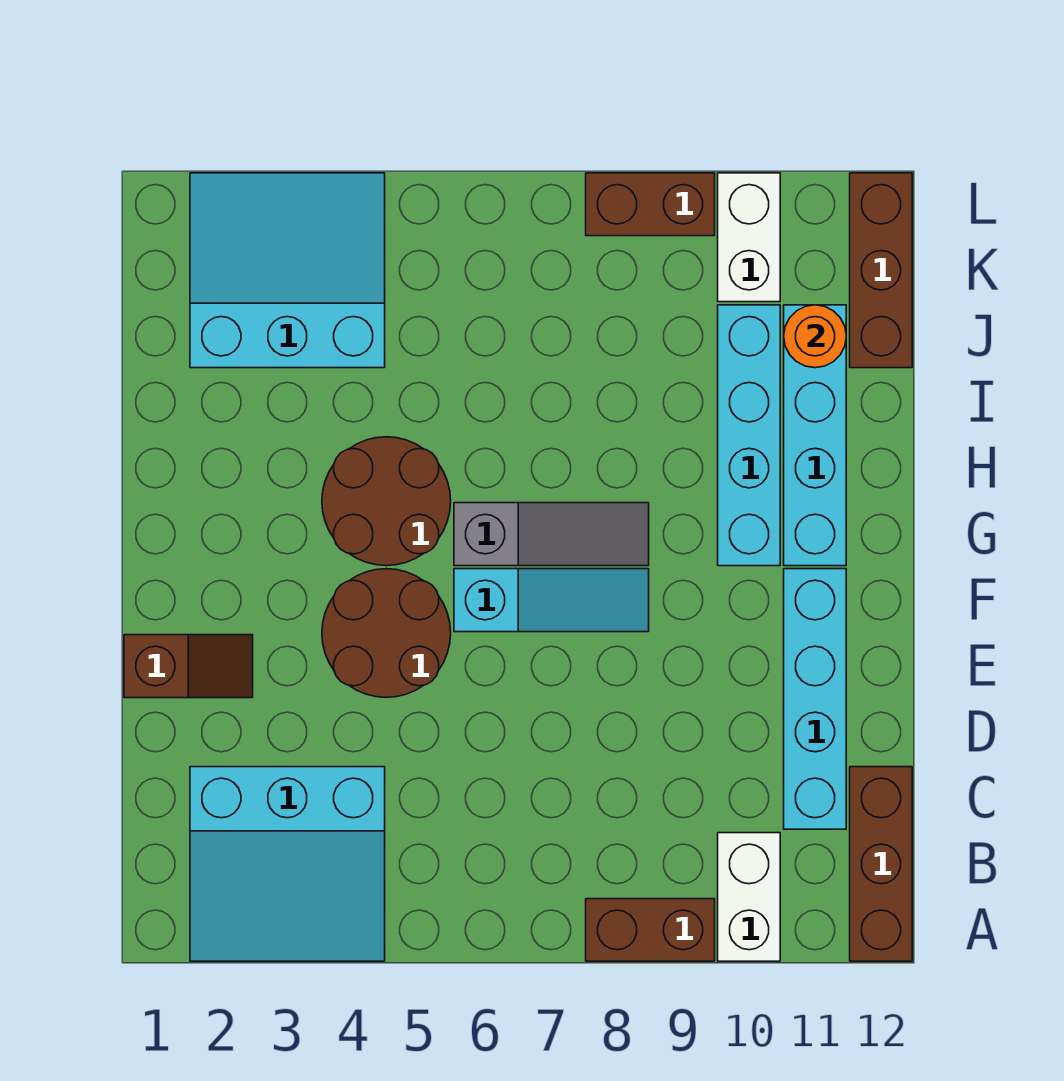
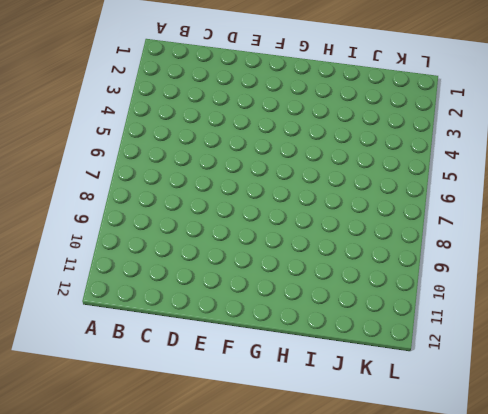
none -> cyan slope A2:C4 level 1 top C
none -> brown brick A8:A9 level 1
none -> white brick A10:B10 level 1

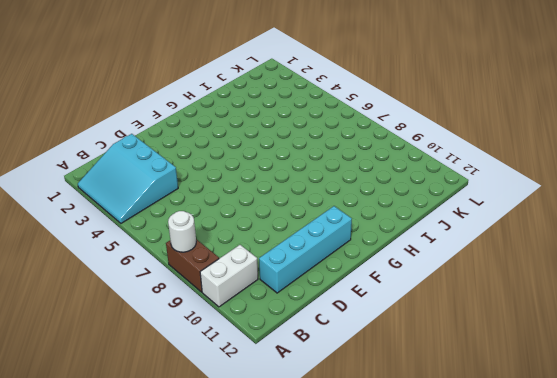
white round brick A8 level 2 -> none
none -> brown brick A12:C12 level 1
none -> brown slope E1:E2 level 1 top 1
none -> brown round brick E4:F5 level 1

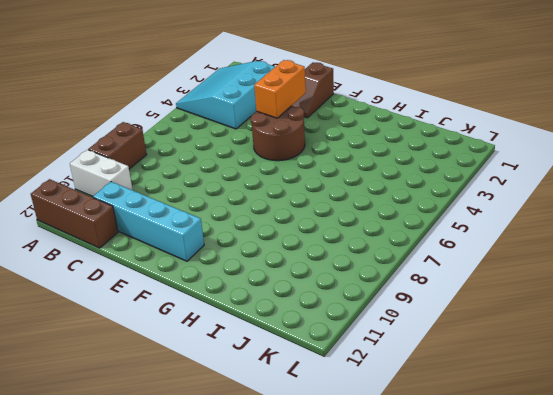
orange brick E3:E4 level 2 -> none
none -> cyan slope F6:F8 level 1 top 6
none -> brown round brick G4:H5 level 1
none -> grey slope G6:G8 level 1 top 6

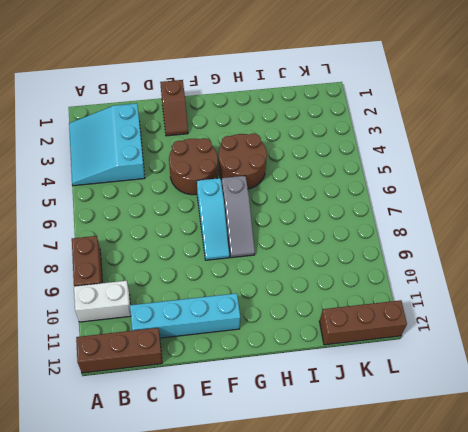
none -> cyan brick G10:J10 level 1
none -> cyan brick G11:J11 level 1
none -> cyan slope J2:L4 level 1 top J

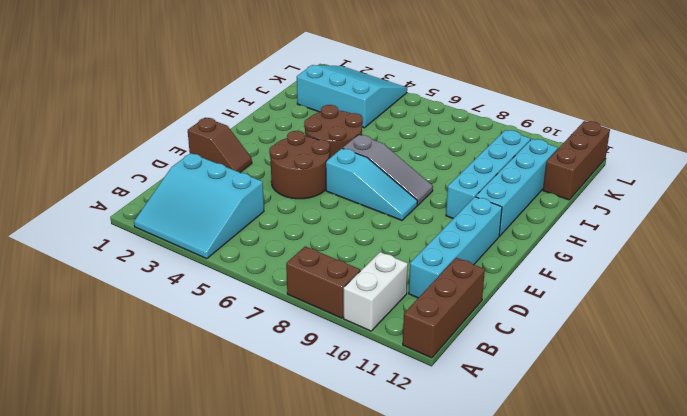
none -> white brick K10:L10 level 1
none -> brown brick L8:L9 level 1
none -> orange round brick J11 level 2

